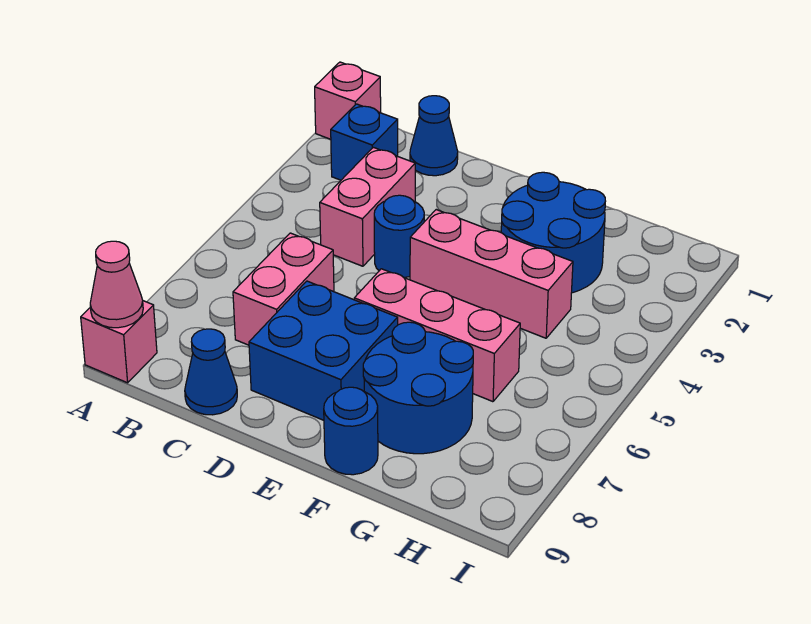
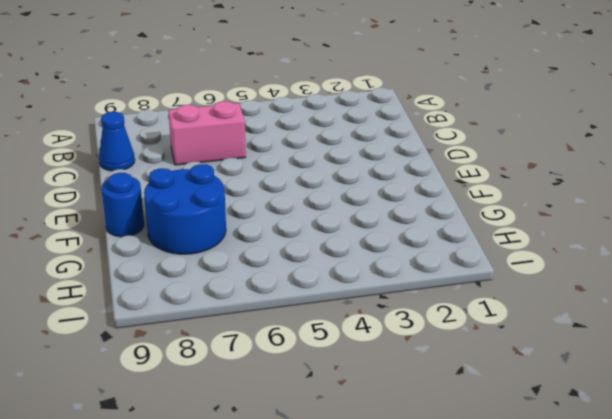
none -> pink brick A1 level 1
none -> pink brick A9 level 1
none -> blue brick B2 level 1

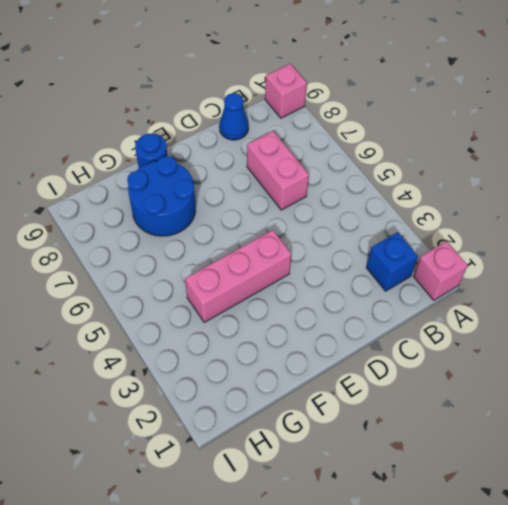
none -> blue cone C1 level 1
none -> pink brick C3:C4 level 1
none -> blue round brick D4 level 1

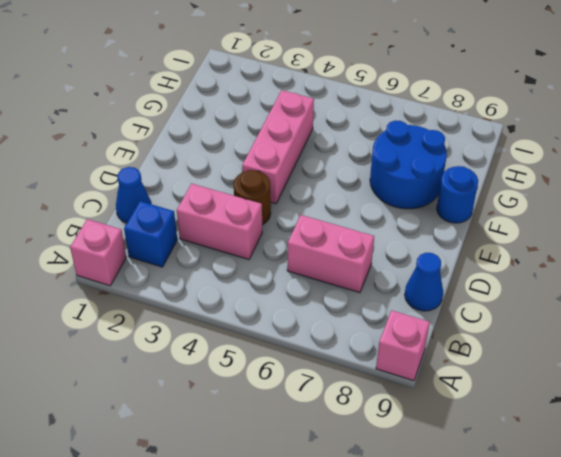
brown round brick D4 level 1 -> blue round brick D4 level 1
none -> blue brick D7:E8 level 1
none -> pink brick E6:G6 level 1
none -> blue round brick F2:G3 level 1

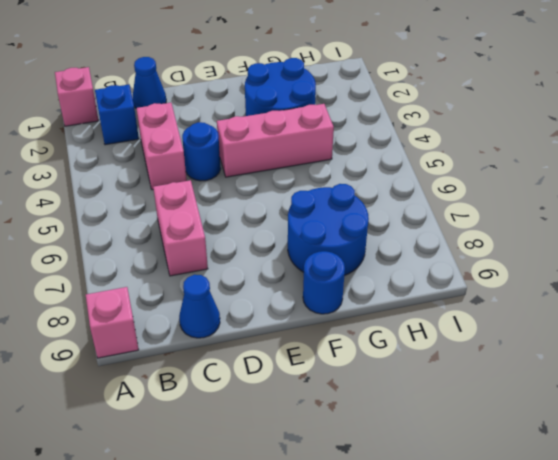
none -> blue brick D7:E8 level 1
none -> pink brick E6:G6 level 1
none -> pink cone A9 level 2

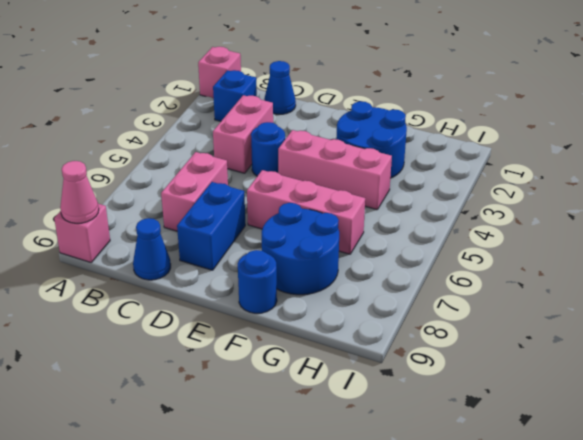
blue brick D7:D8 level 1 -> blue brick D7:E8 level 1

